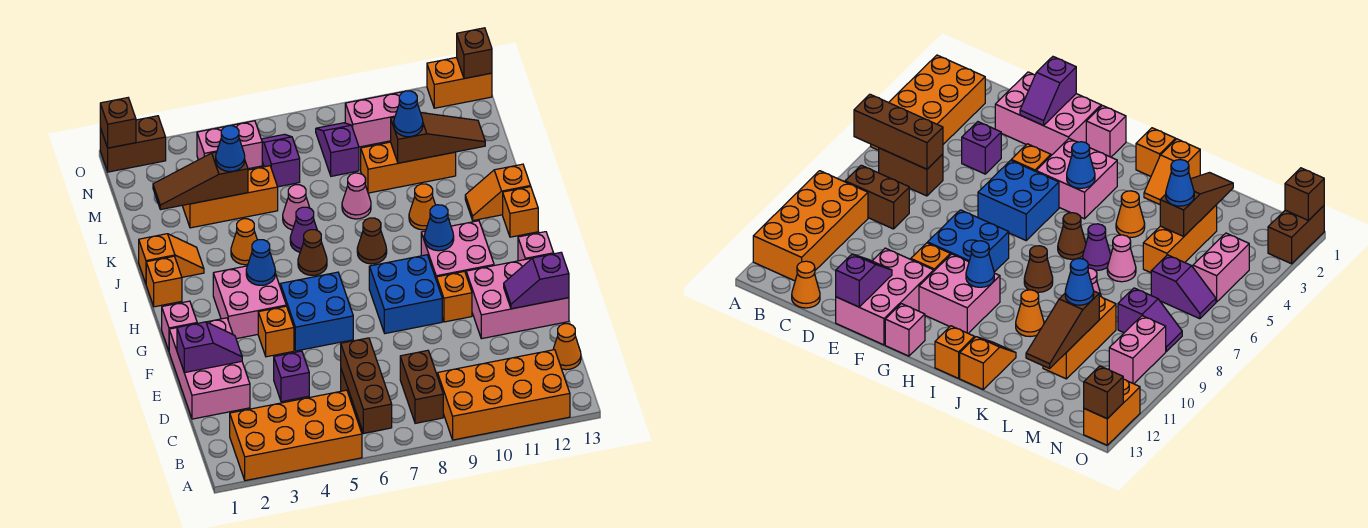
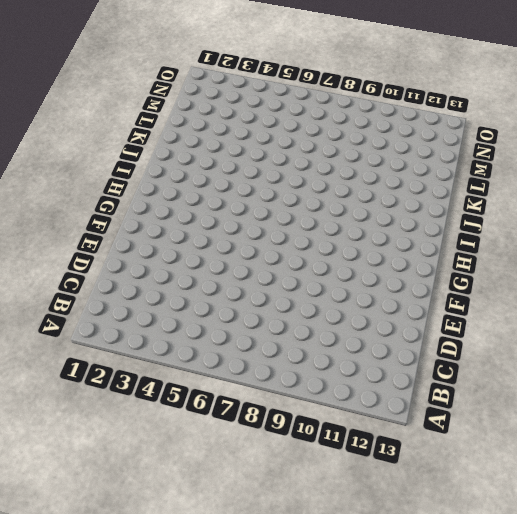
none -> orange brick A2:B5 level 1
none -> orange brick A9:B12 level 1
none -> brown brick B6:C6 level 1
none -> brown brick B8:C8 level 1

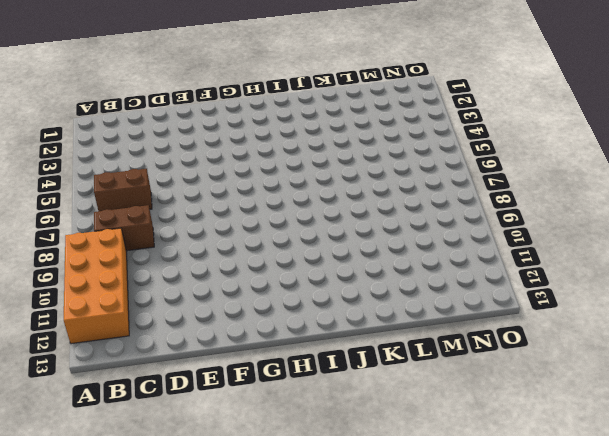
none -> orange brick A2:B5 level 1
none -> orange cone C13 level 1
none -> pink brick D1:F2 level 1
none -> purple brick D4 level 1

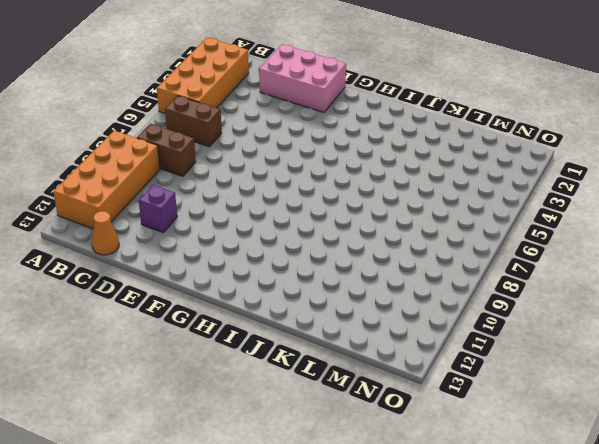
purple brick D11 level 1 -> purple brick D4 level 1
none -> pink brick E11:F13 level 1
none -> orange brick F4 level 1
none -> blue brick F5:G6 level 1
none -> blue brick F8:G9 level 1

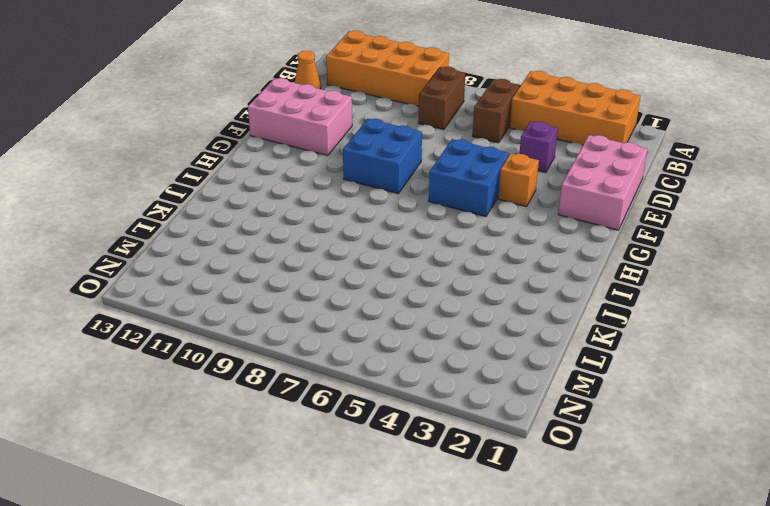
none -> orange brick F10 level 1
none -> pink brick G1 level 1
none -> pink brick G3:H4 level 1
none -> pink brick G10:H11 level 1

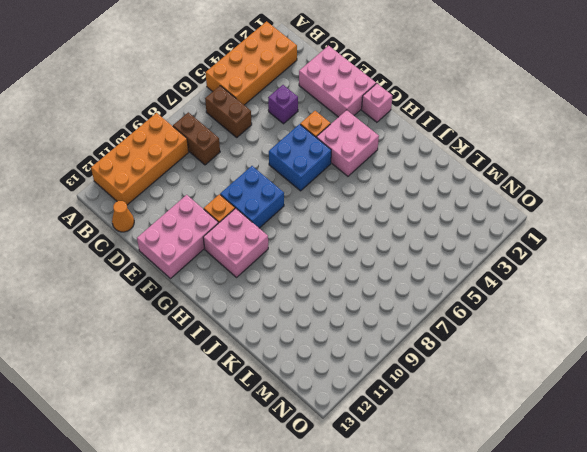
none -> pink brick G13 level 1
none -> orange brick I1 level 1
none -> brown cone I6 level 1
none -> brown cone I8 level 1

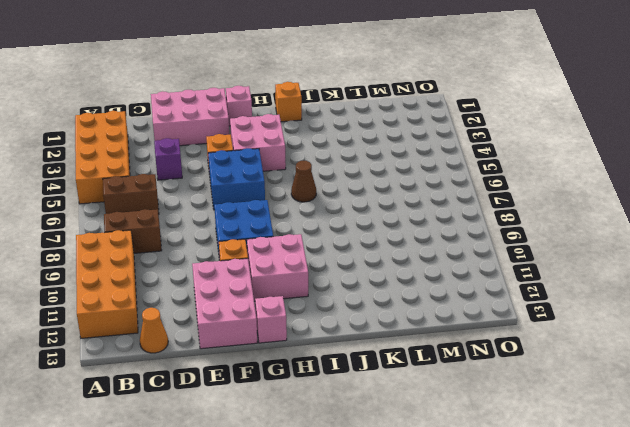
none -> brown cone I8 level 1
none -> orange brick I13 level 1
none -> orange slope J1:J2 level 1 top 1
none -> orange cone J4 level 1

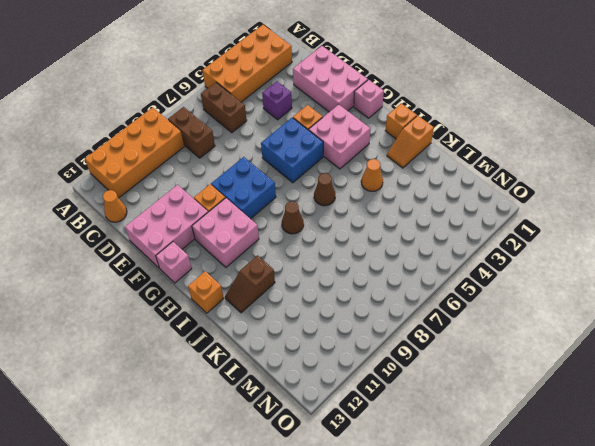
brown slope J11:J12 level 1 top 11 -> orange slope J12:J13 level 1 top 13
none -> purple cone J6 level 1
none -> orange cone J10 level 1
none -> pink cone K6 level 1
none -> pink cone K8 level 1

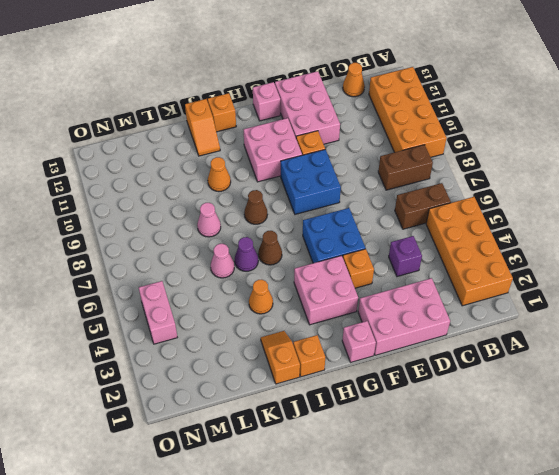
none -> orange brick L3:L5 level 1
none -> orange brick L9:L11 level 1
none -> purple slope M6:N6 level 1 top M
none -> purple slope M8:N8 level 1 top M

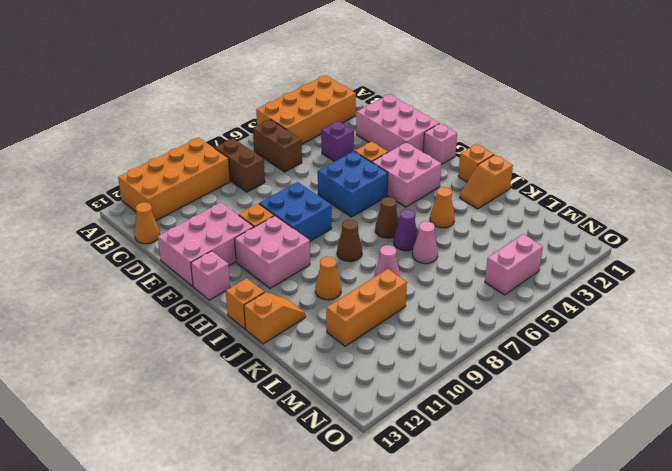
none -> orange brick L3:L5 level 1
none -> purple slope M6:N6 level 1 top M
none -> purple slope M8:N8 level 1 top M
none -> pink brick N9:N10 level 1

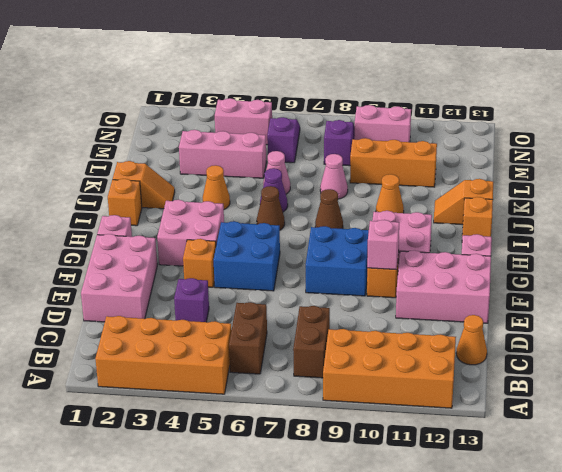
pink brick F10 level 2 -> none
pink brick L3:L5 level 1 -> orange brick L3:L5 level 1
none -> brown brick O1:O2 level 1
none -> orange brick O12:O13 level 1
none -> brown brick A6:C6 level 2
none -> purple slope E1:E2 level 2 top 1

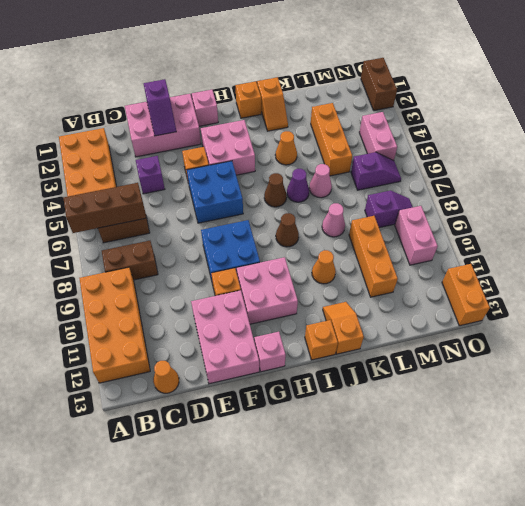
none -> purple slope E12:E13 level 2 top 13
none -> blue cone H4 level 2
none -> blue cone H10 level 2
none -> brown slope L2:L4 level 2 top 4

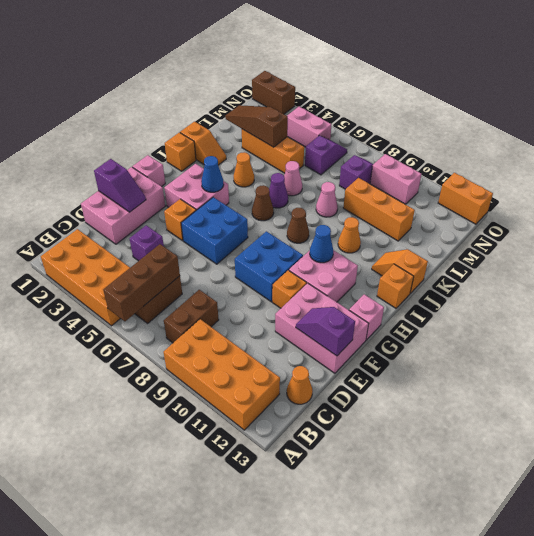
none -> brown slope L10:L12 level 2 top 10
none -> brown brick O1 level 2
none -> brown brick O13 level 2
none -> blue cone L4 level 3

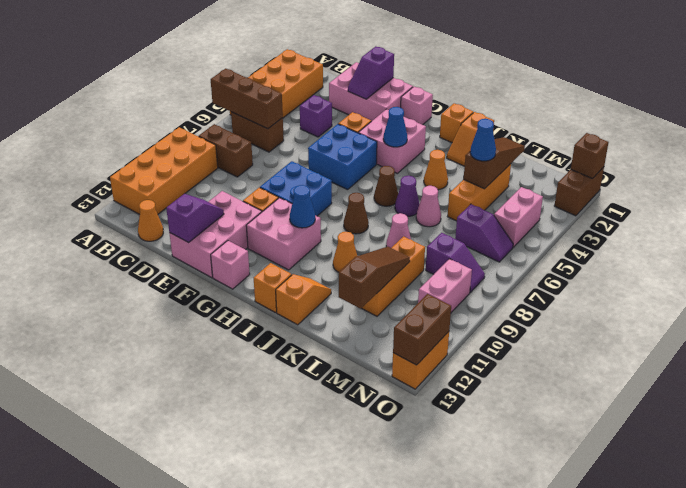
brown slope L10:L12 level 2 top 12 -> brown slope L10:L12 level 2 top 10
brown brick O12:O13 level 2 -> brown brick O13 level 2
none -> blue cone L10 level 3

